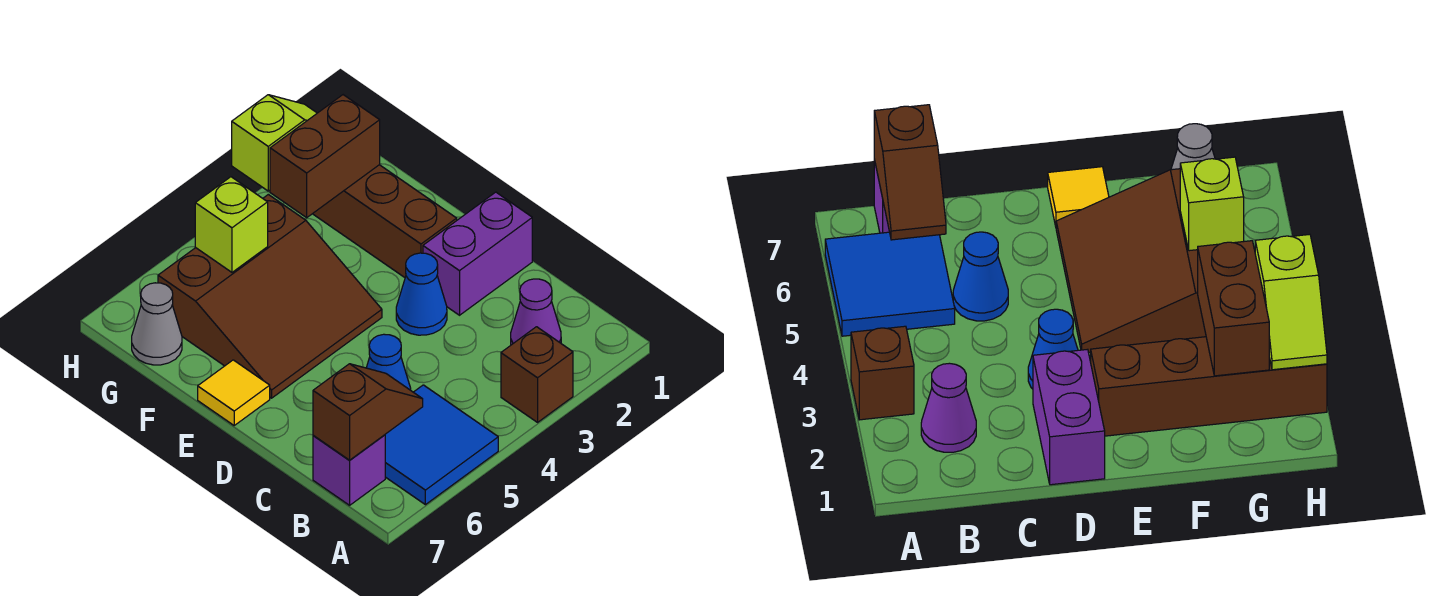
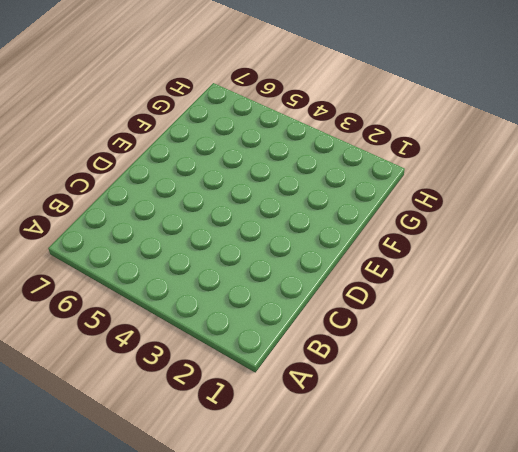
none -> brown brick A3 level 1
none -> blue tile A5:B6 level 1
none -> purple cone B2 level 1

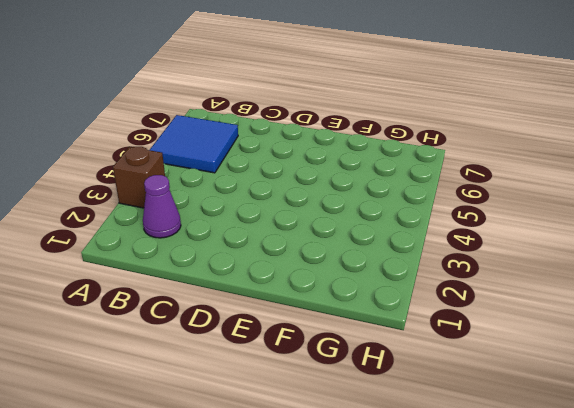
none -> purple brick B7 level 1
none -> blue cone C5 level 1
none -> purple brick D1:D2 level 1

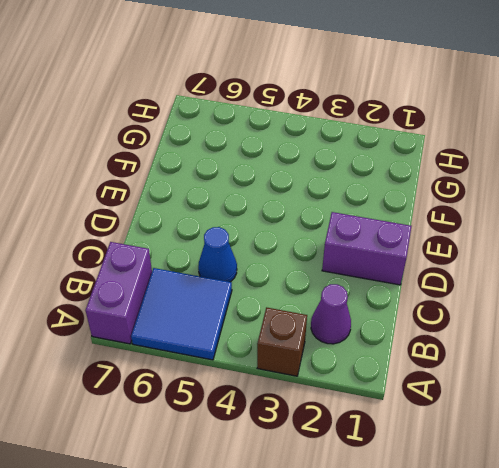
purple brick A7:B7 level 1 -> purple brick B7 level 1
none -> blue cone D3 level 1
none -> brown brick E2:H2 level 1
none -> brown slope E4:G6 level 1 top G

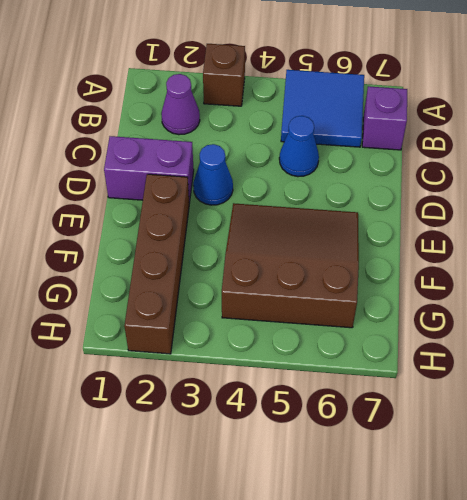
none -> yellow tile E7 level 1
none -> grey cone G7 level 1
none -> brown slope B6:B7 level 2 top 7

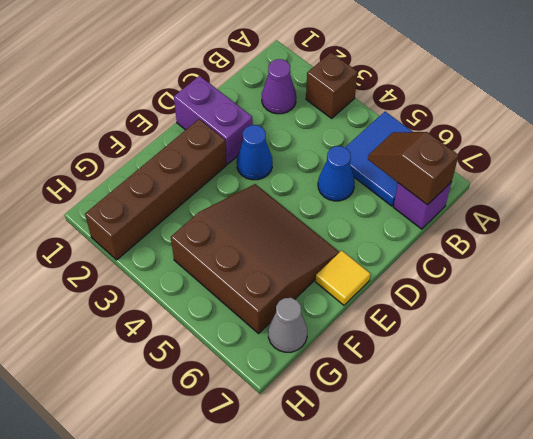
none -> brown brick G2:G3 level 2
none -> lime brick G5 level 2
none -> lime slope H2:H3 level 2 top 3

